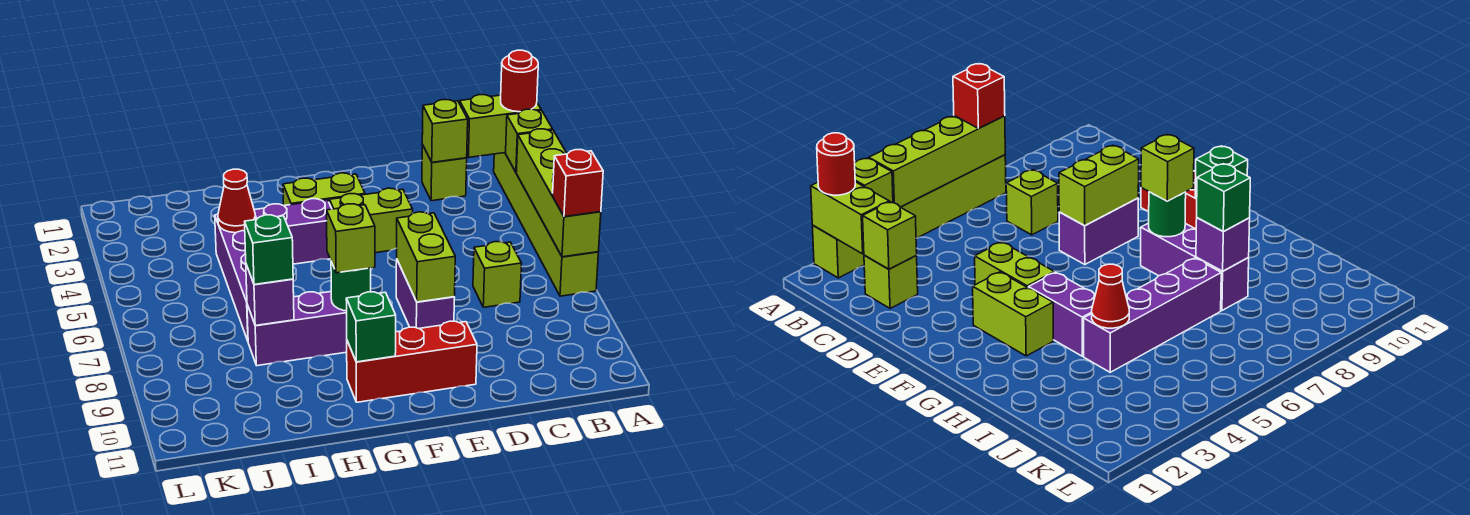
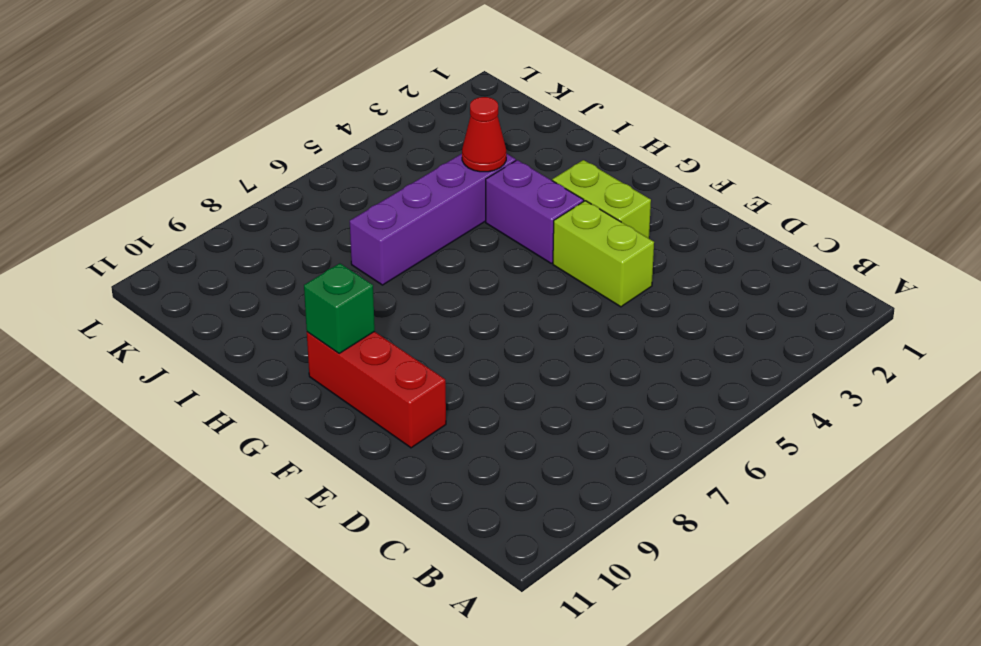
none -> lime brick A2:A7 level 1
none -> lime brick C2 level 1
none -> lime brick C7 level 1

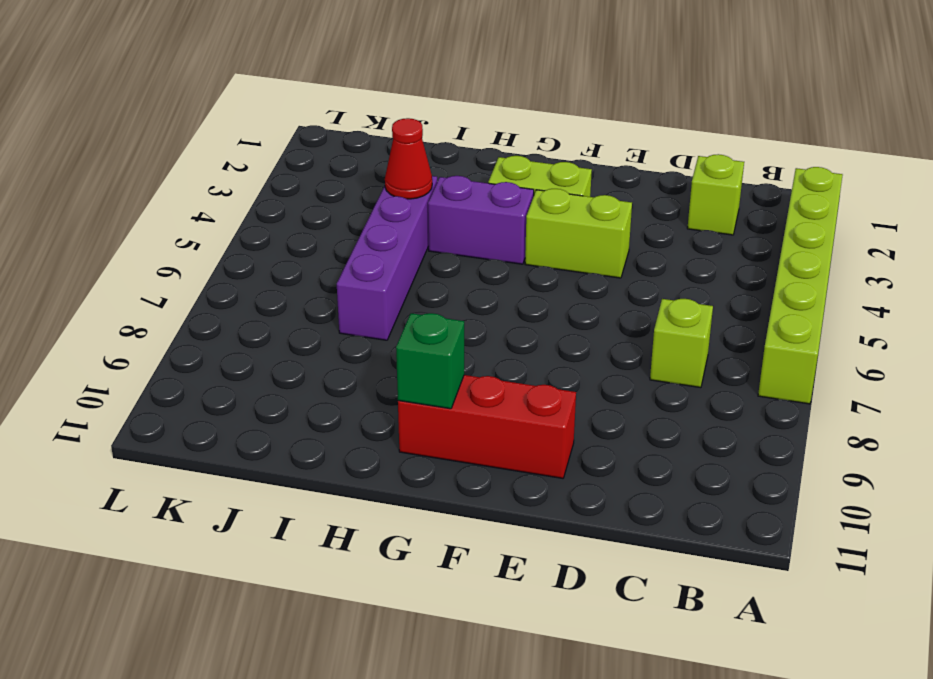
none -> purple brick E7:E8 level 1
none -> purple brick G8:I8 level 1
none -> lime brick A2:B2 level 2

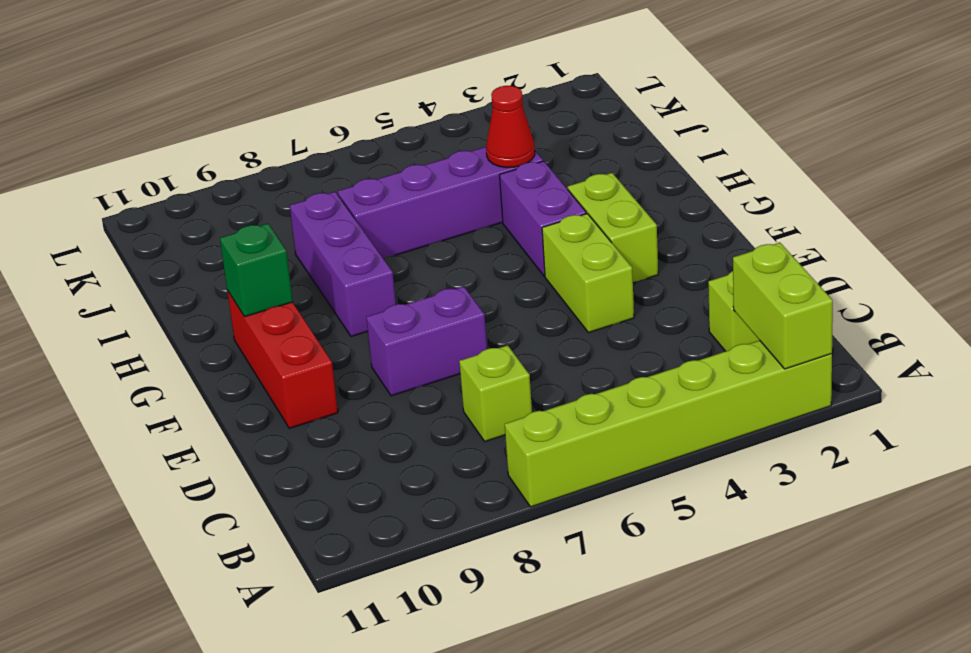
none -> lime brick A3 level 2
none -> lime brick A4:A7 level 2
none -> lime brick C2 level 2

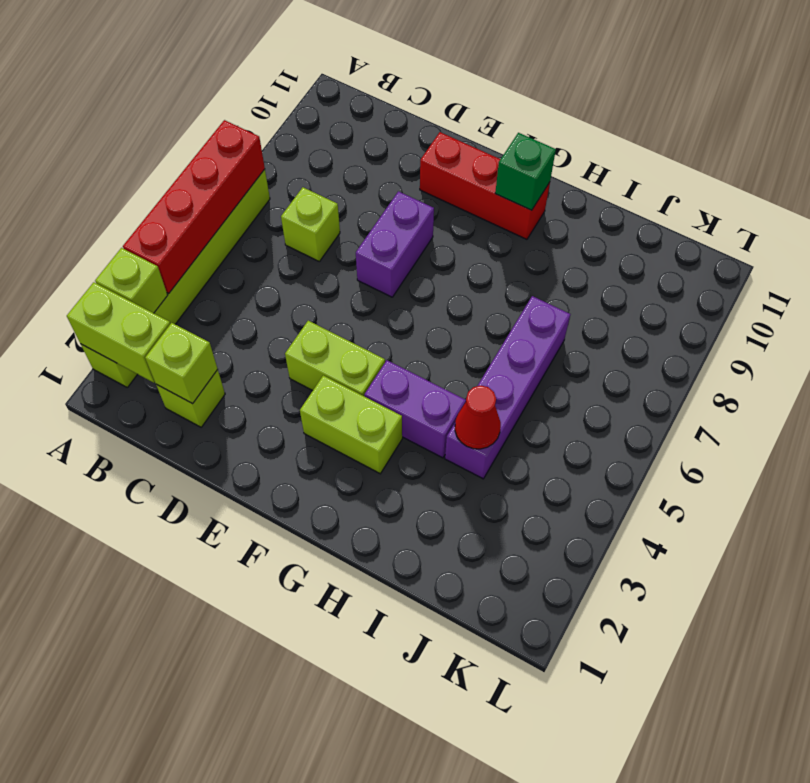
red brick A4:A7 level 2 -> lime brick A4:A7 level 2
none -> purple brick G8:I8 level 1
none -> lime brick E7:E8 level 2
none -> green round brick G8 level 2

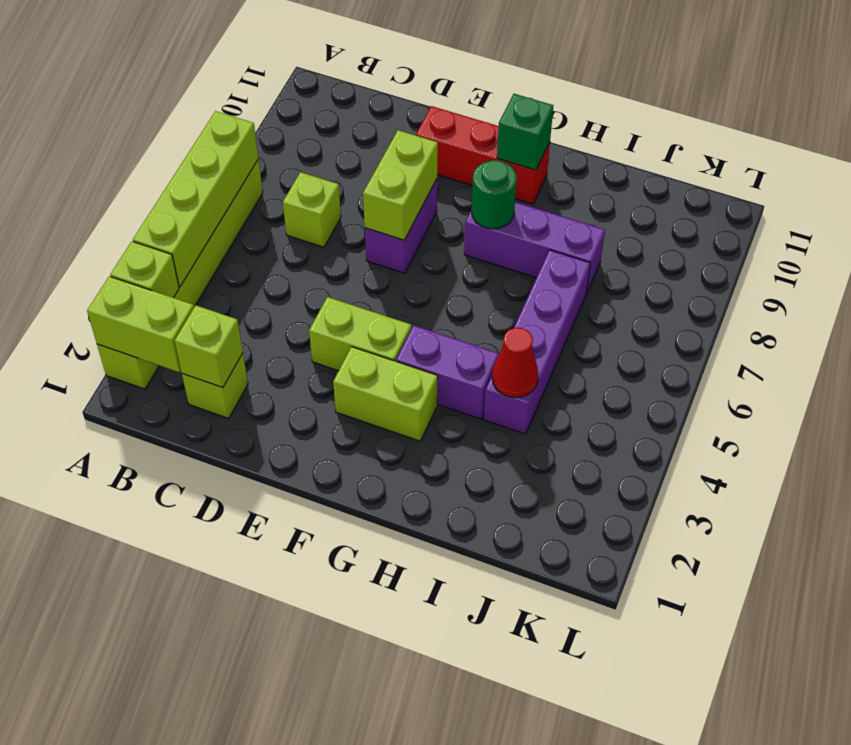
none -> purple brick I8 level 2
none -> red round brick A2 level 3
none -> red brick A7 level 3

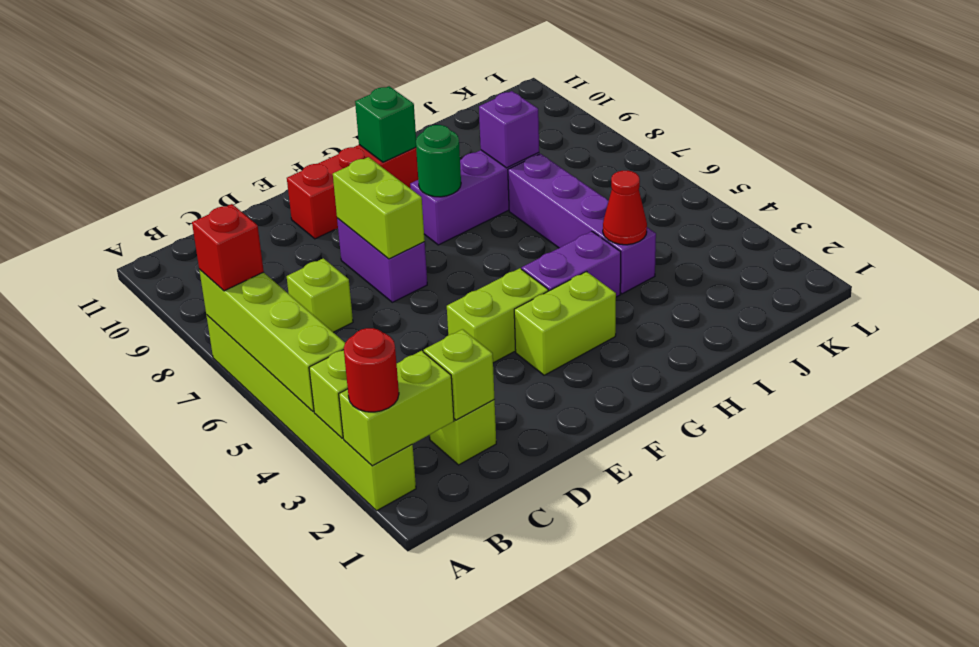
none -> lime brick G8 level 3
none -> green brick I8 level 3

